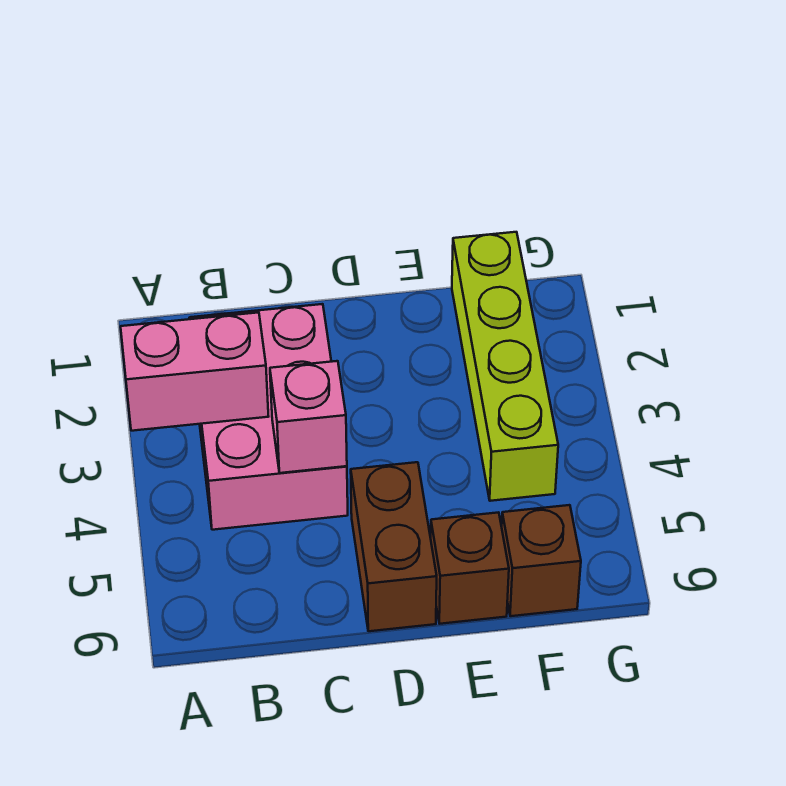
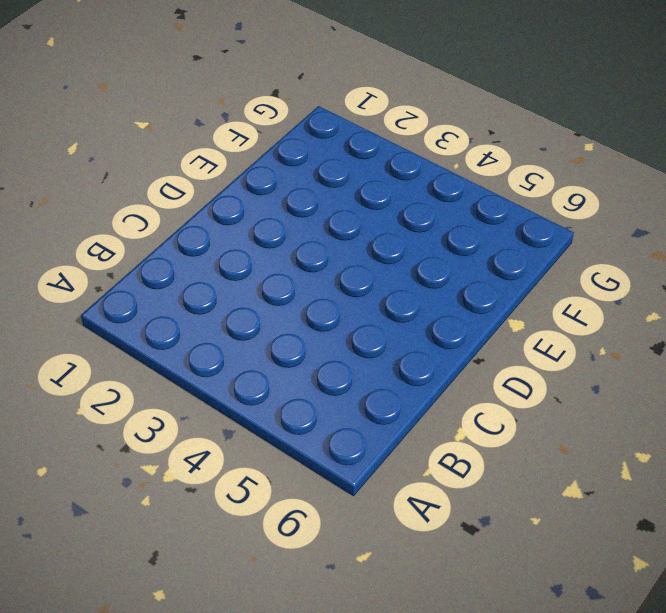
none -> pink brick B2:C4 level 1
none -> brown brick D5:D6 level 1

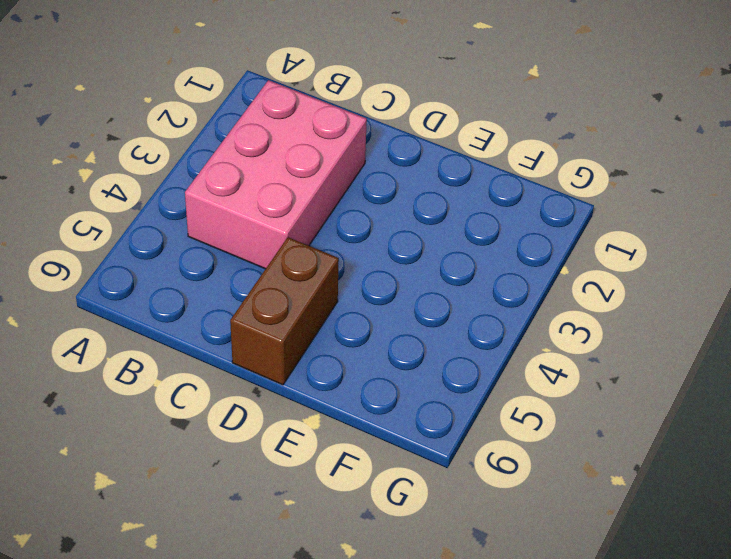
none -> brown brick E6 level 1
none -> lime brick F1:F4 level 1

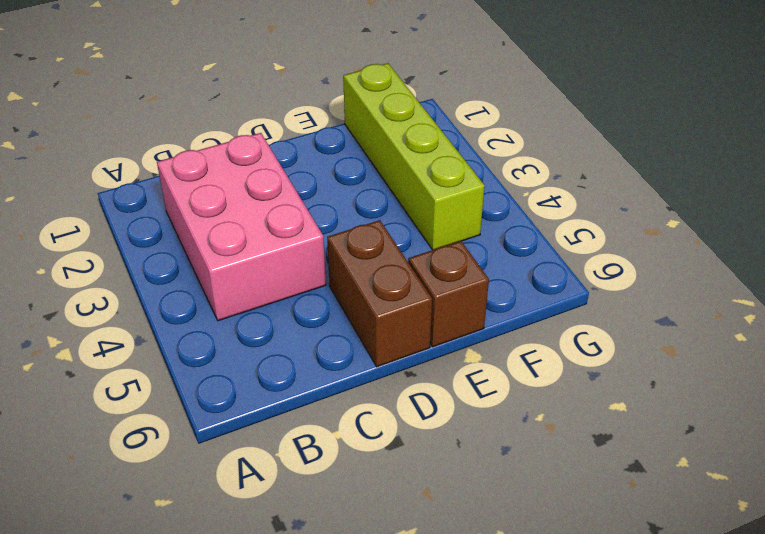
none -> brown brick F6 level 1
none -> pink brick A3:B3 level 2

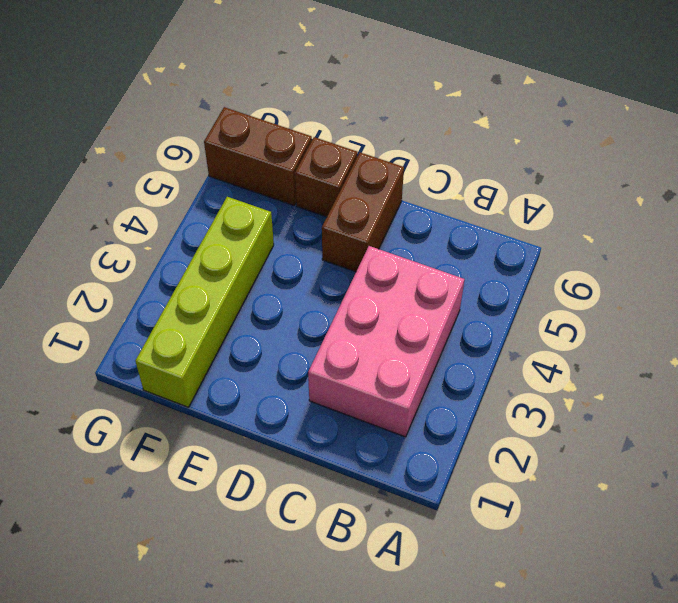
brown brick F6:G6 level 1 -> brown brick F6 level 1
none -> pink brick A3:B3 level 2
none -> pink brick C4 level 2

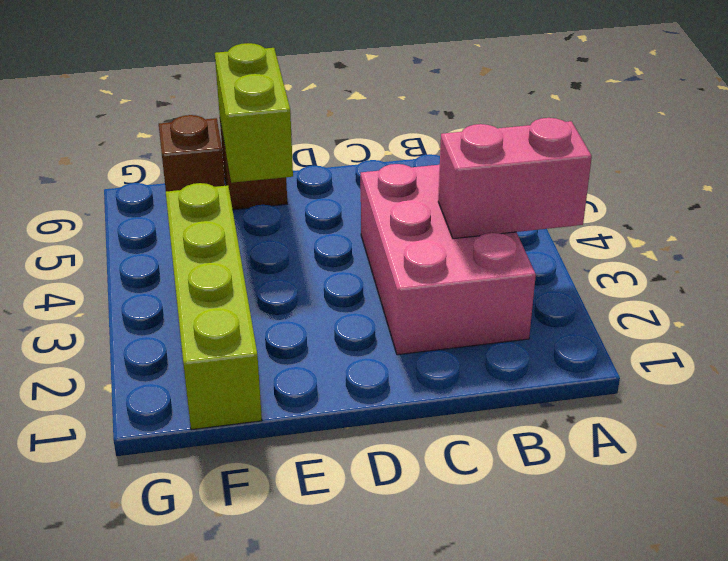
lime brick E5:E6 level 2 -> none
none -> brown brick D5:D6 level 1
none -> pink brick C4 level 2

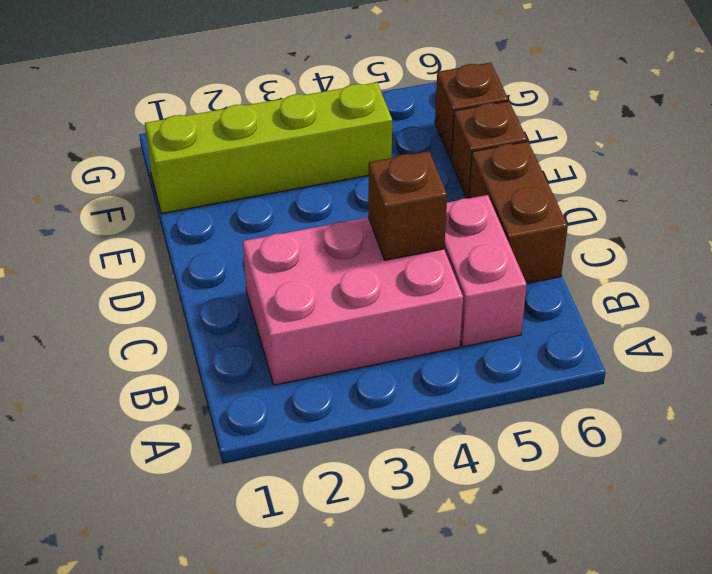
pink brick B5:C5 level 1 -> pink brick A3:B3 level 2
brown brick C4 level 2 -> pink brick C4 level 2
brown brick C6:D6 level 1 -> brown brick D5:D6 level 1

